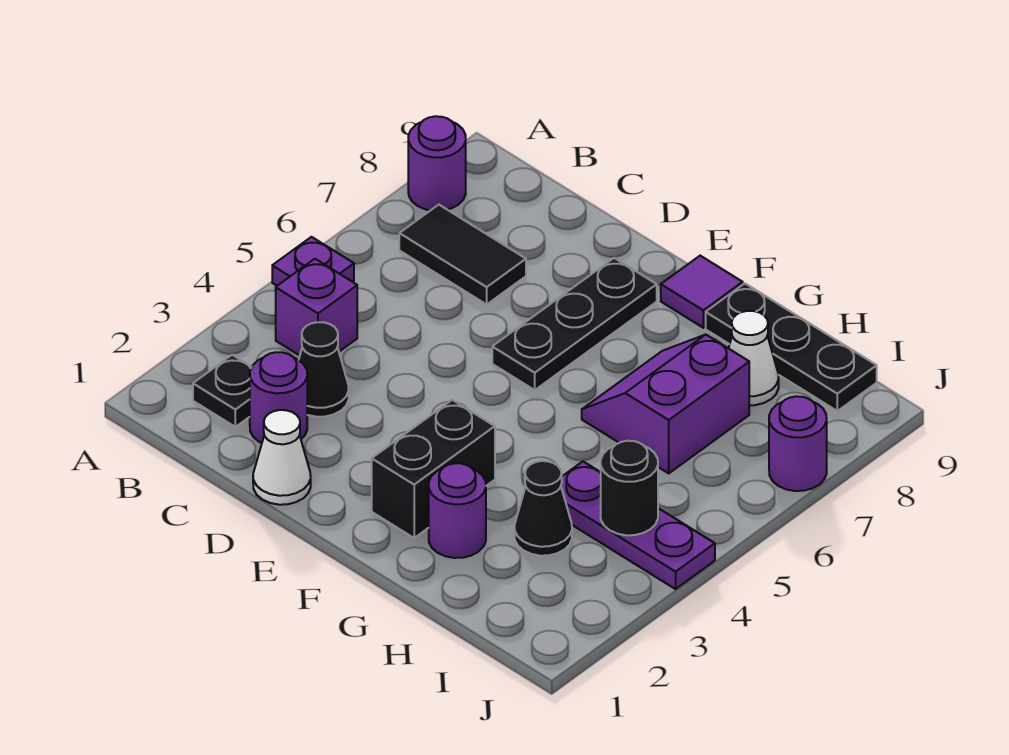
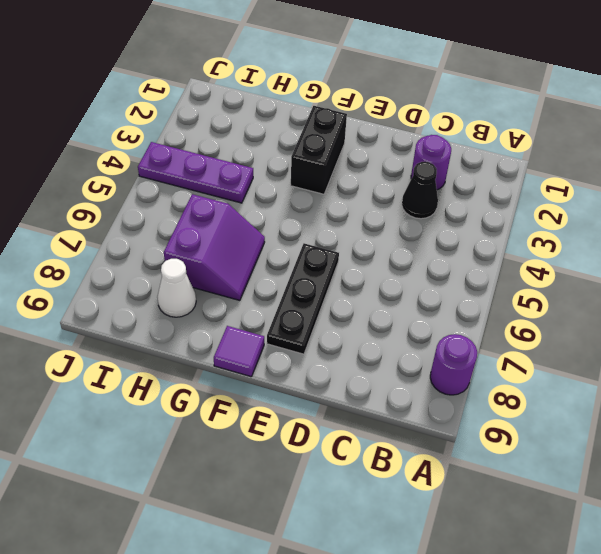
none -> purple plate A5 level 1
none -> black plate B2 level 1
none -> purple brick B4 level 1

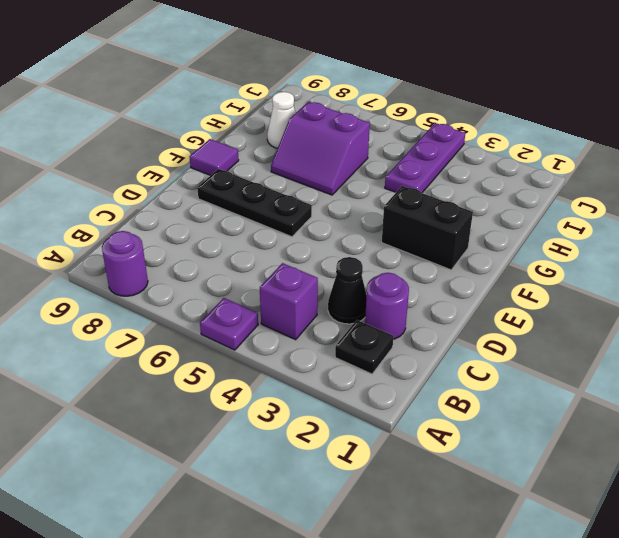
none -> black tile B7:C7 level 1
none -> white cone D1 level 1
none -> purple round brick G2 level 1

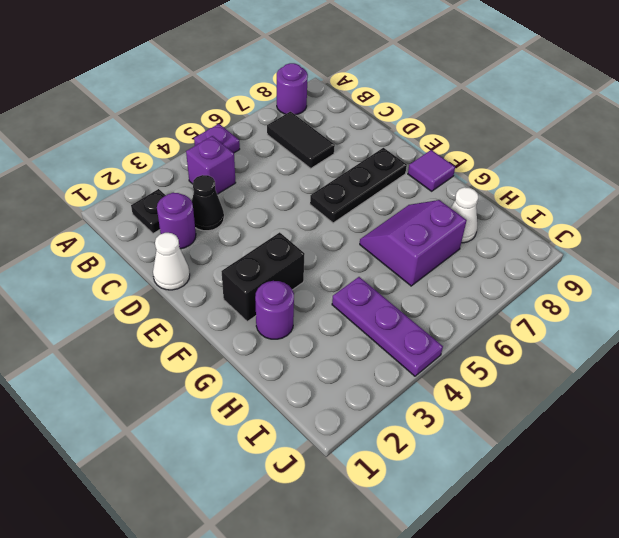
none -> black plate G9:I9 level 1
none -> black cone H3 level 1
none -> purple round brick J7 level 1

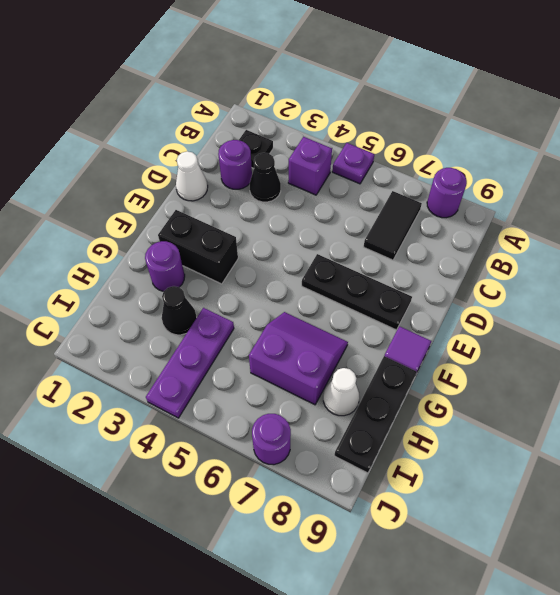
none -> black round brick I4 level 2

